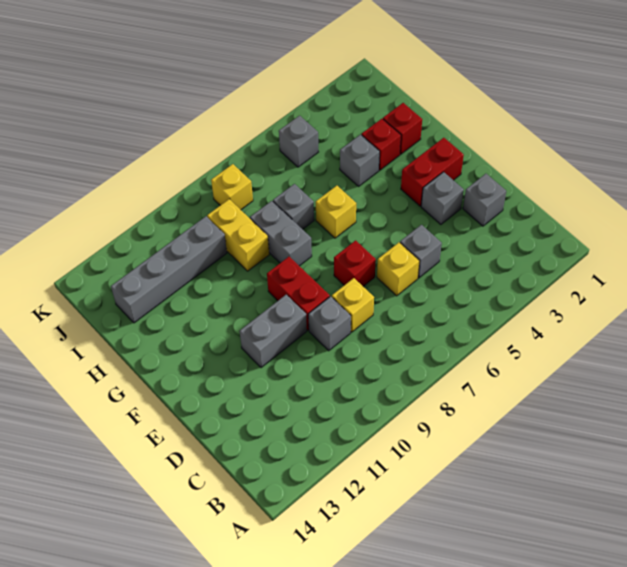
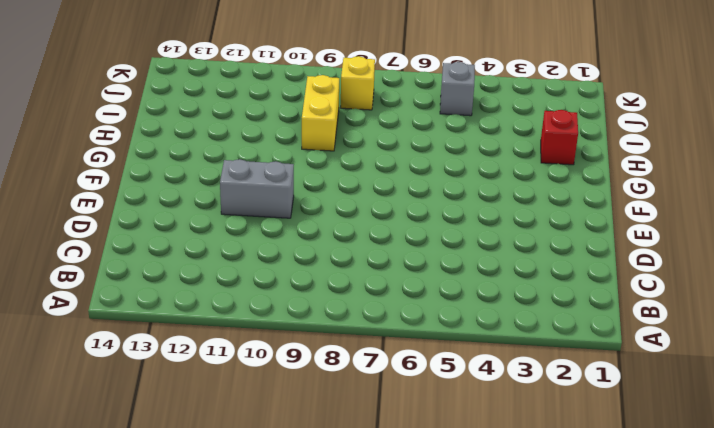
none -> grey brick D2 level 1
none -> grey brick D5 level 1
none -> yellow brick D6 level 1

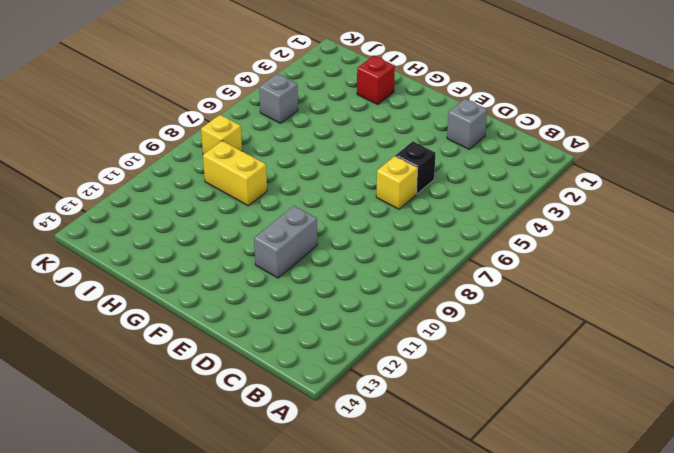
black brick D5 level 1 -> grey brick D5 level 1
none -> yellow brick D8 level 1
none -> grey brick D9 level 1
none -> grey brick E3 level 1

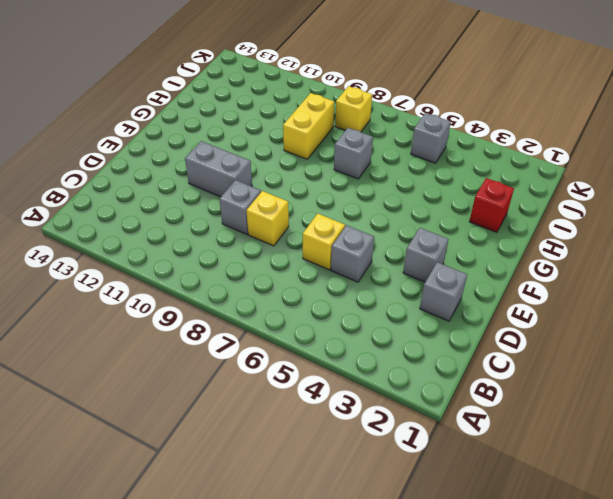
none -> red brick E7 level 1
none -> red brick E9:F9 level 1
none -> red brick F2:F3 level 1

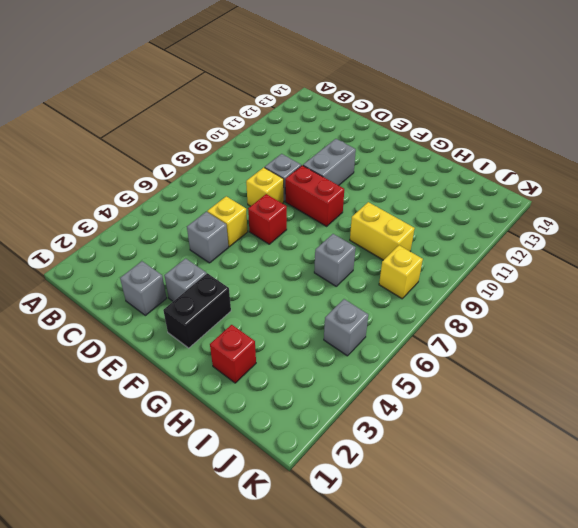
black brick F2:F3 level 1 -> red brick F2:F3 level 1
none -> yellow brick G6 level 1
none -> grey brick G8:H8 level 1
none -> red brick H3 level 1

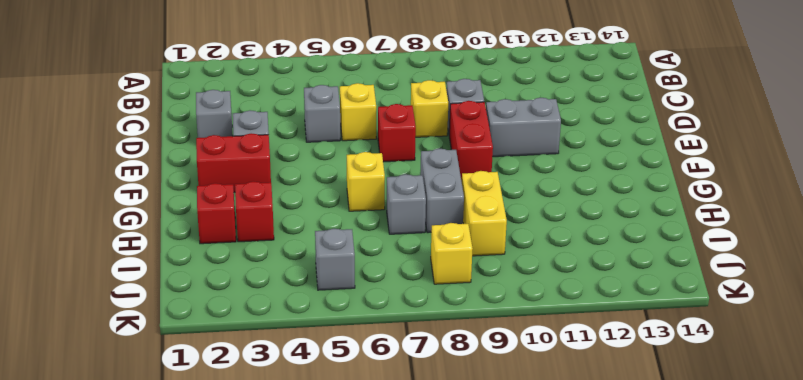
none -> grey brick H4 level 1
none -> grey brick I10:I13 level 1

